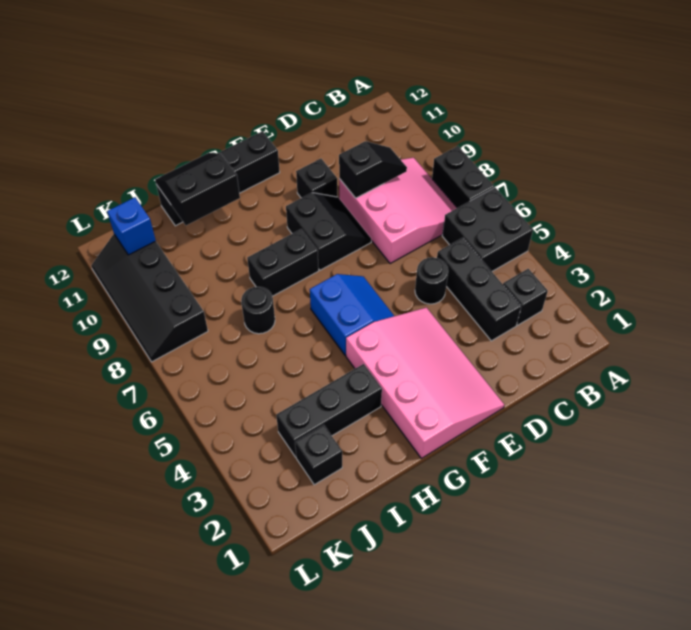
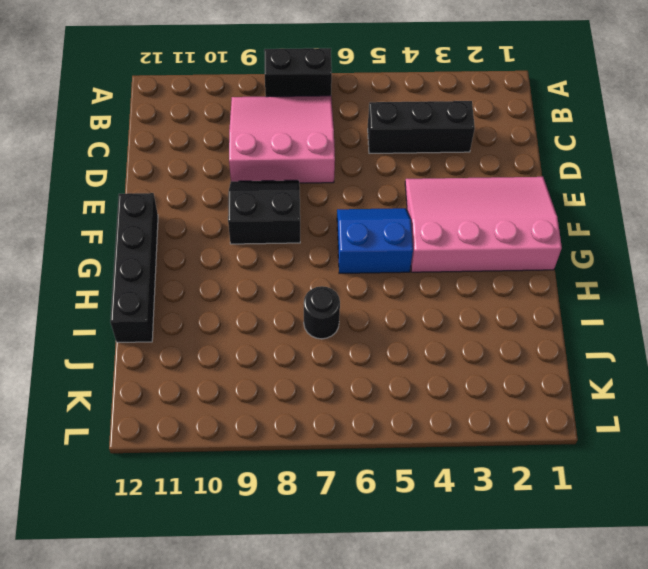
none -> black brick A5:B6 level 1
none -> black brick B3 level 1
none -> black round brick D5 level 1

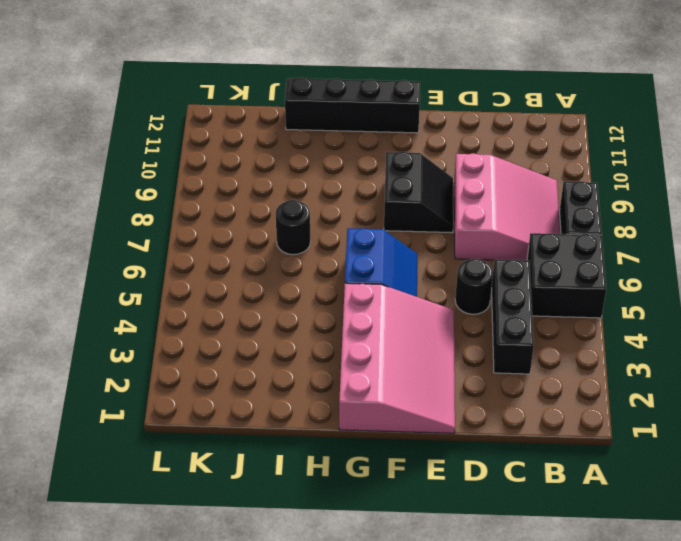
none -> black brick B3 level 1
none -> black brick E10 level 1
none -> black brick G8:H8 level 1

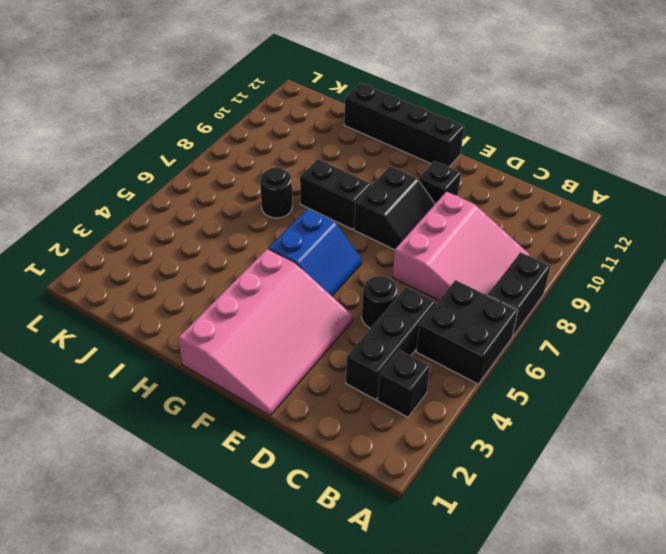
none -> black brick H3:J3 level 1
none -> black brick J2 level 1
none -> black slope K8:L11 level 1 top K

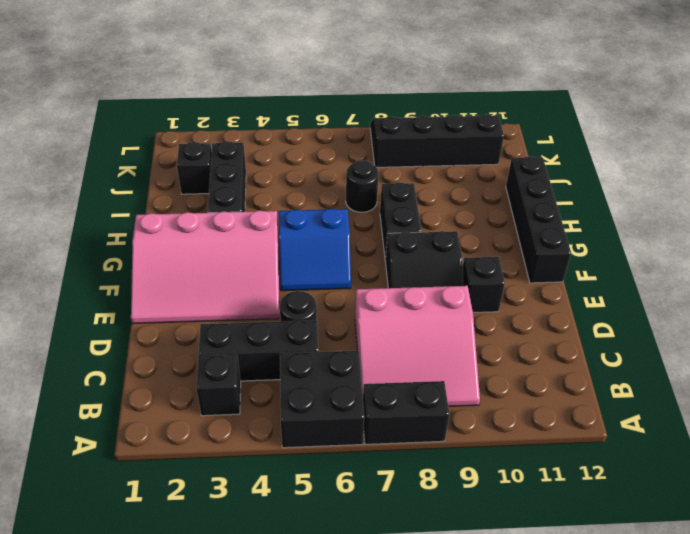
none -> black slope C9:D9 level 2 top D
none -> black slope H11:I12 level 2 top 11
none -> blue brick K11 level 2

